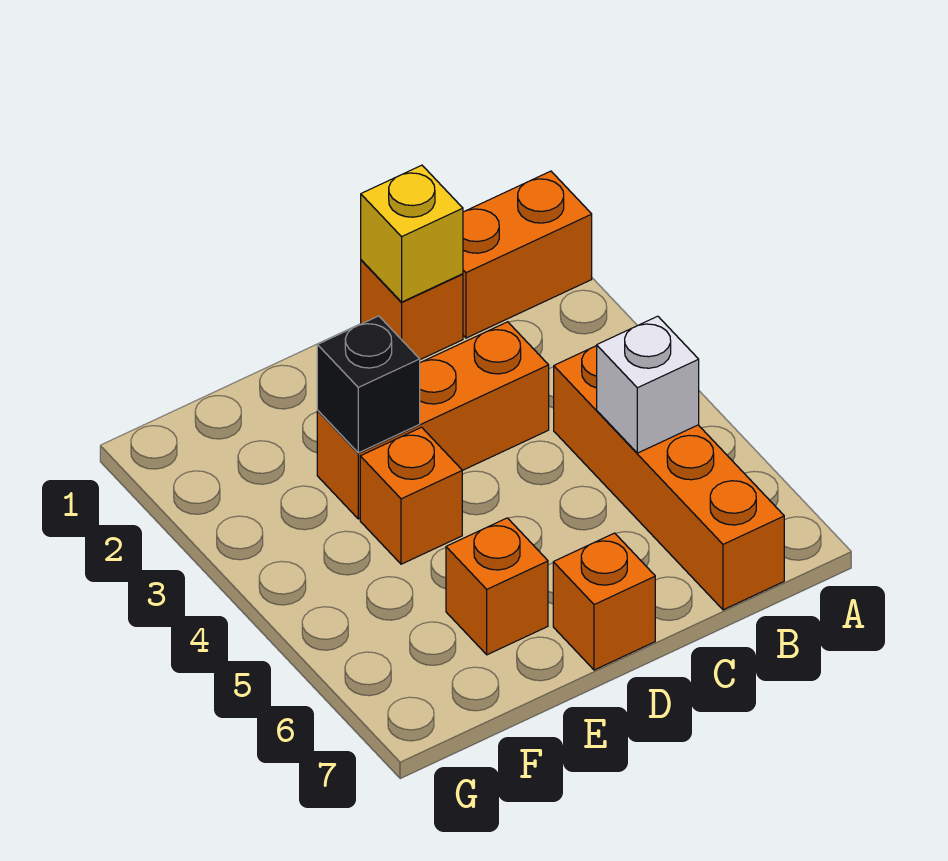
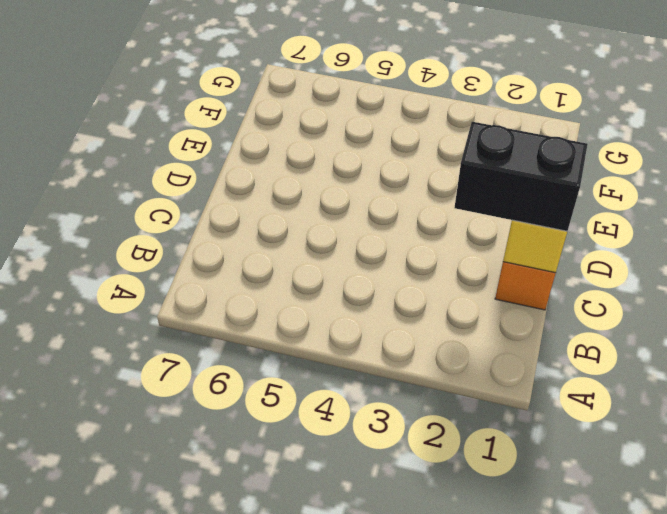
black brick C1:C2 level 3 -> none
none -> orange brick A1:B1 level 1
none -> orange brick B4:B7 level 1

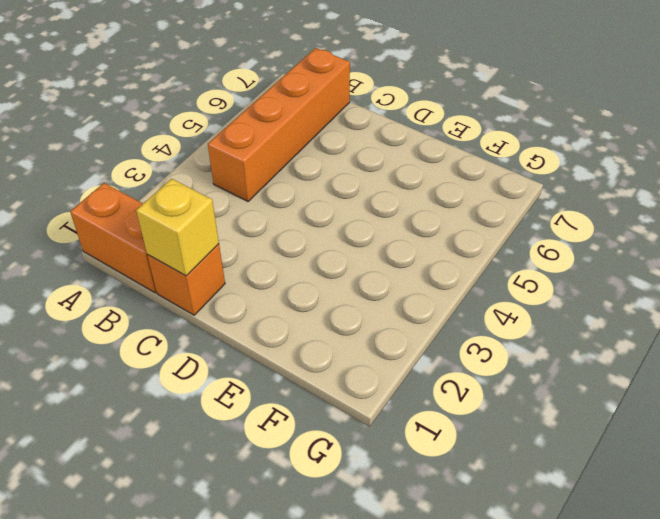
none -> orange brick C3:E3 level 1
none -> orange brick D7 level 1

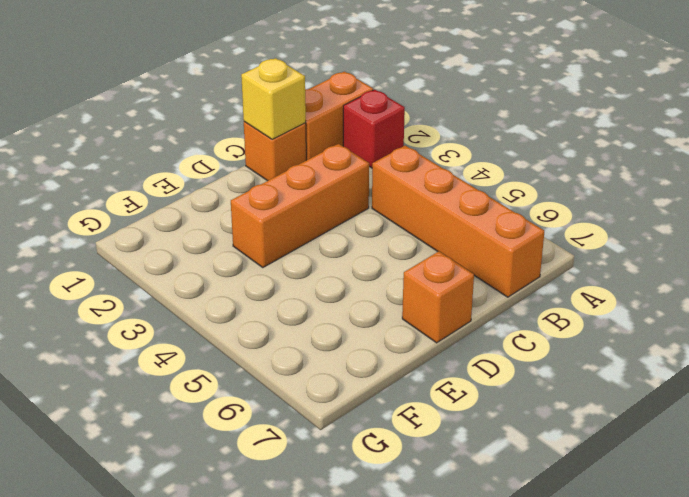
red brick A2 level 1 -> none
none -> orange brick E4 level 1
none -> orange brick E6 level 1

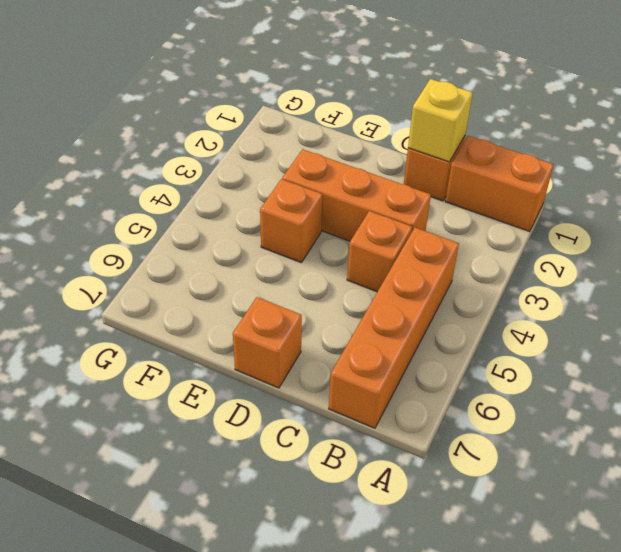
orange brick C4 level 1 -> orange brick E6 level 1
none -> white brick B5 level 2
none -> black brick E3 level 2

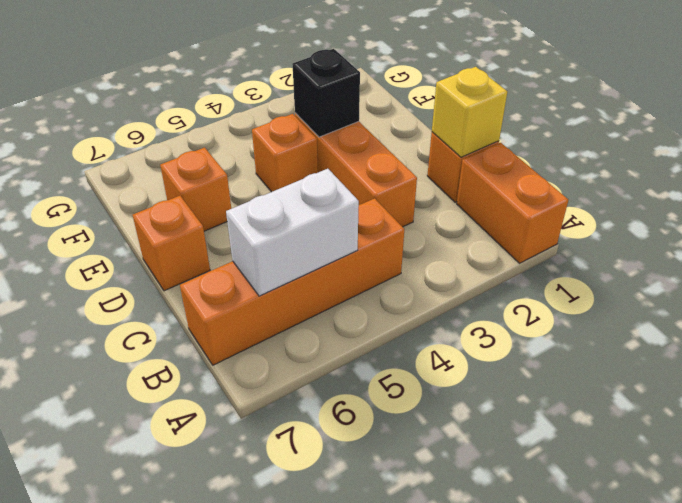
white brick B5:B6 level 2 -> white brick B5 level 2

